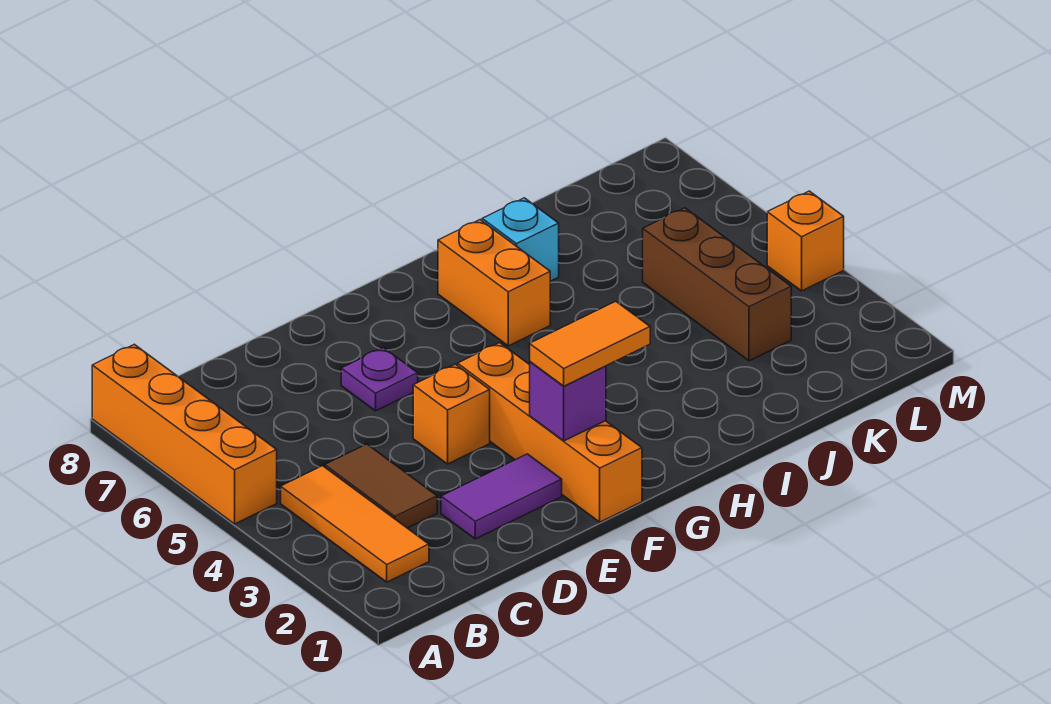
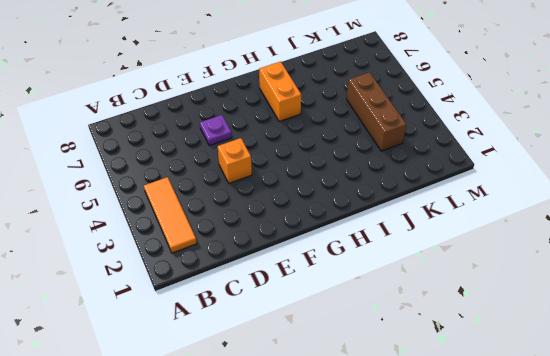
none -> orange brick A5:A8 level 1
none -> brown tile C3:C4 level 1
none -> purple tile D2:E2 level 1

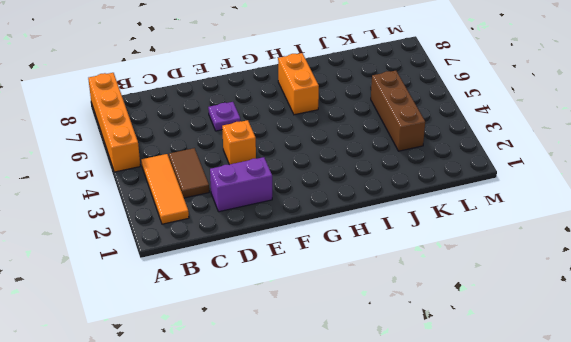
purple brick D2:E2 level 1 -> purple tile D2:E2 level 1
none -> orange brick F1:F4 level 1
none -> cyan brick I7 level 1
none -> orange brick M4 level 1

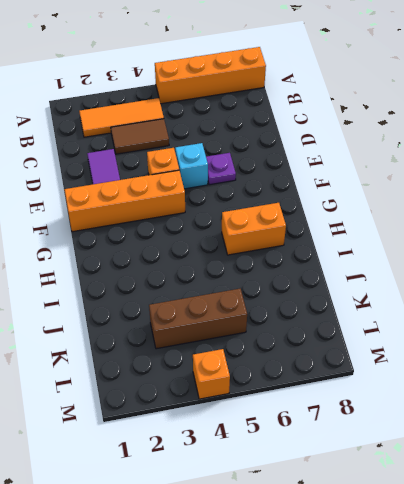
cyan brick E5 level 1 -> cyan brick I7 level 1
none -> purple brick F2 level 2
none -> orange tile F2:G2 level 3

